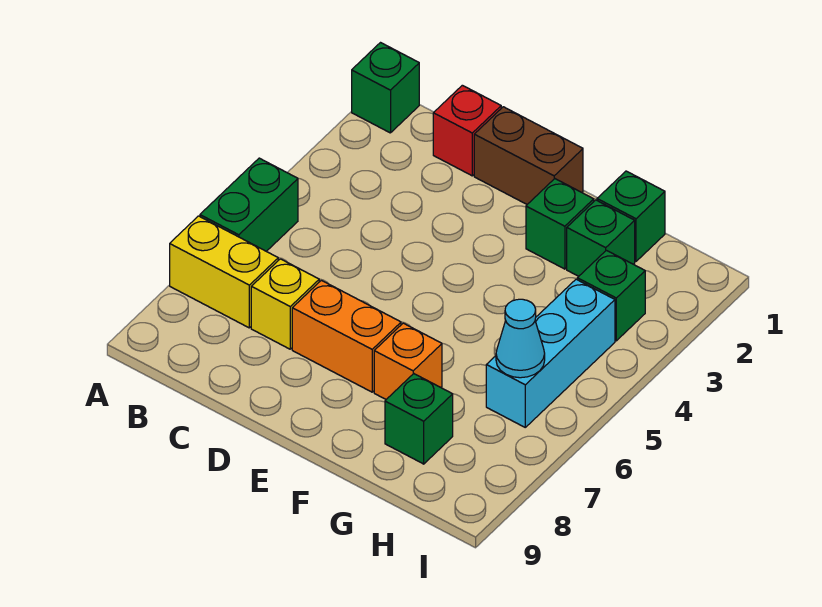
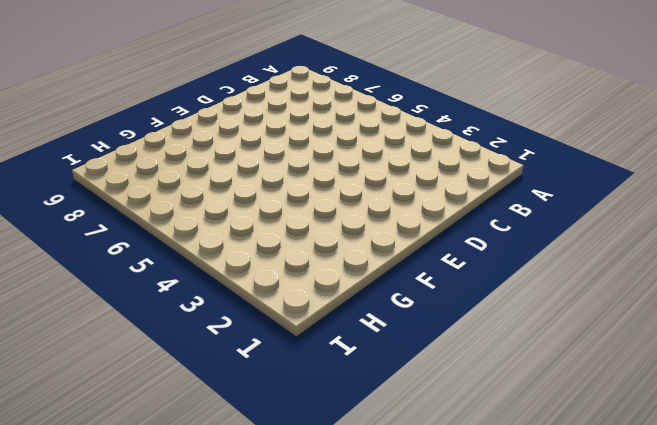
none -> green brick A1 level 1
none -> green brick A5:A6 level 1
none -> yellow brick A7:B7 level 1

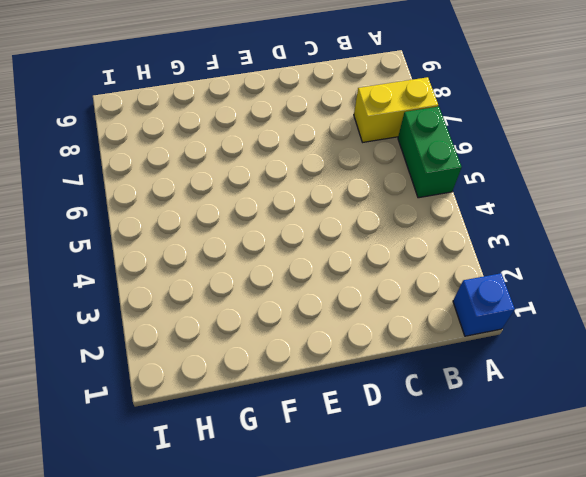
blue brick A1 level 1 -> green brick A1 level 1
none -> red brick C1 level 1
none -> yellow brick C7 level 1
none -> brown brick D1:E1 level 1

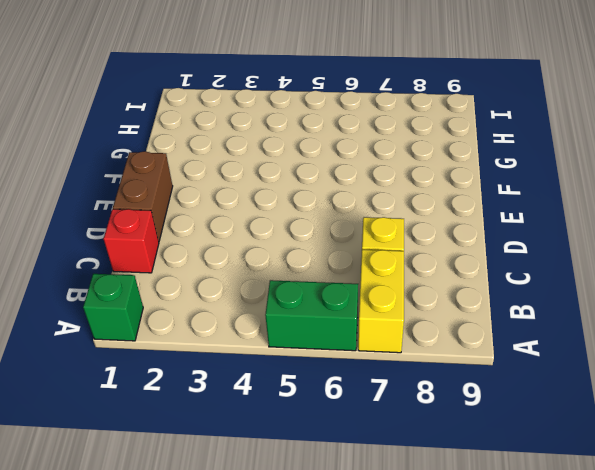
none -> orange brick D7:E7 level 1
none -> green brick F2 level 1
none -> orange brick F7 level 1

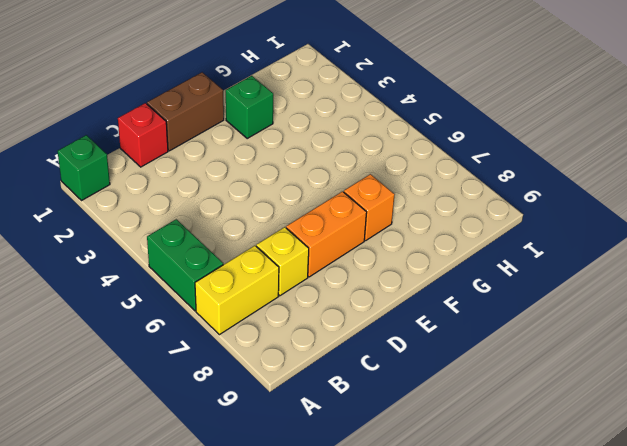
none -> green brick G1 level 1
none -> green brick G2 level 1
none -> green brick G8 level 1

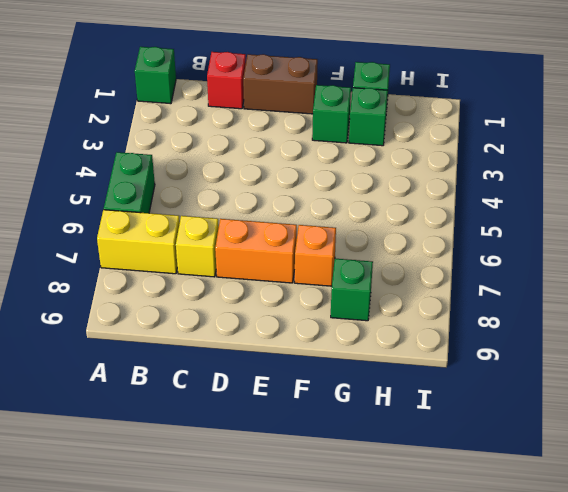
none -> green brick H3 level 1
none -> cyan brick H4:H6 level 1
none -> cyan cone H6 level 2

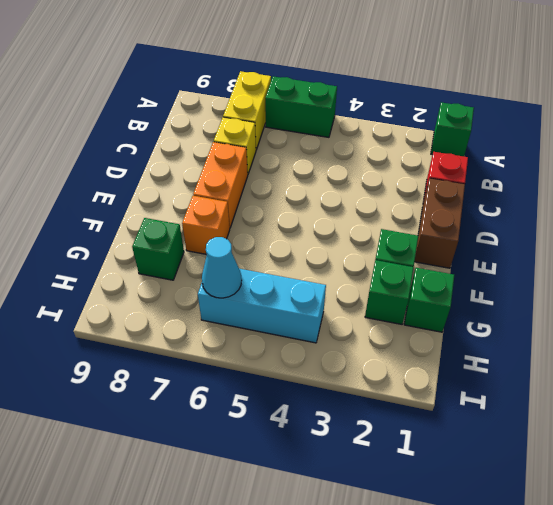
none -> green brick H3 level 1

